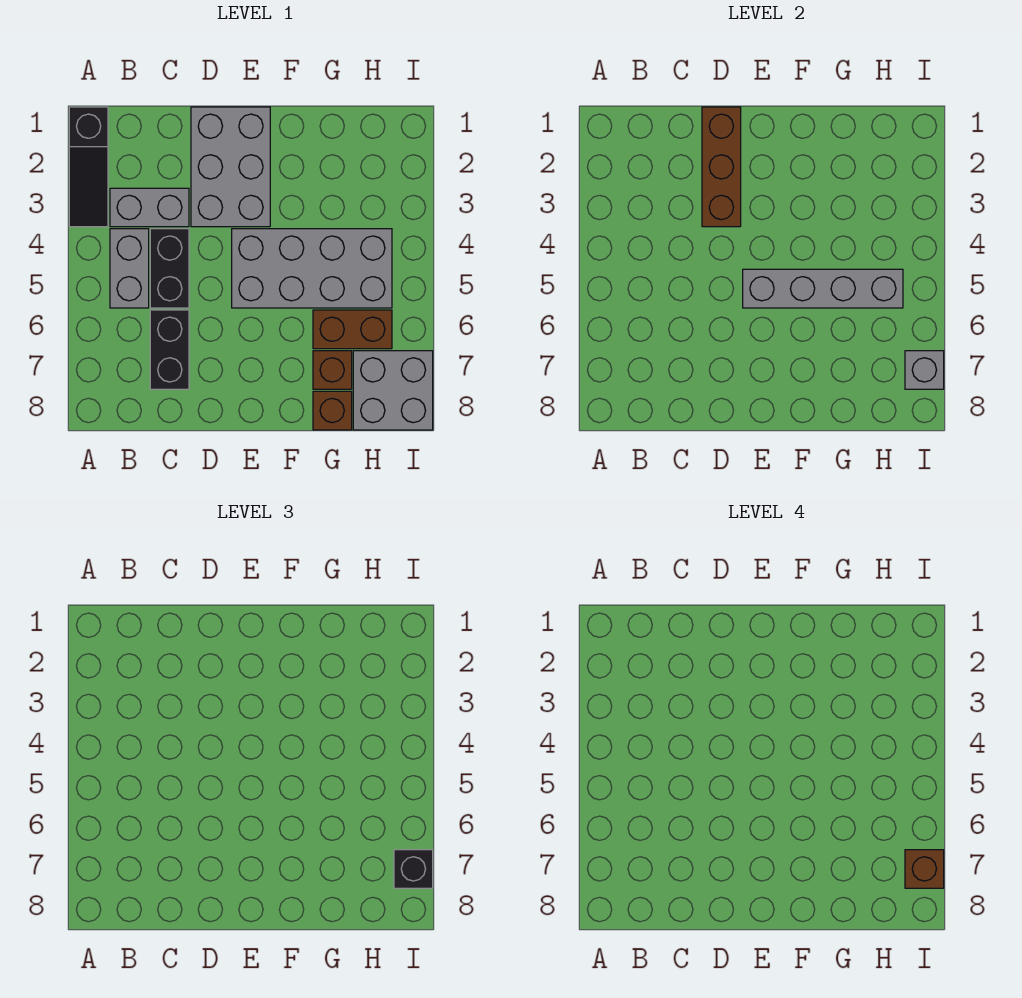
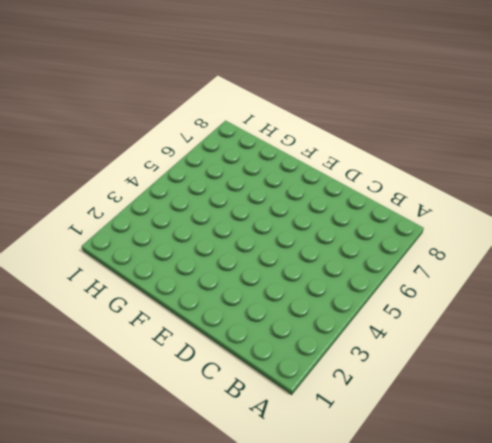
none -> black slope A1:A3 level 1 top 1
none -> grey brick B3:C3 level 1
none -> grey brick B4:B5 level 1

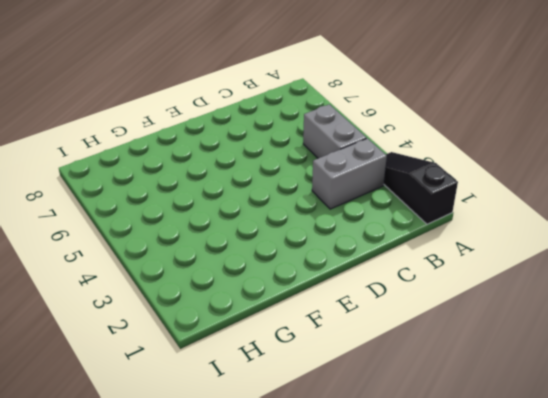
none -> black brick C4:C5 level 1
none -> black brick C6:C7 level 1
none -> grey brick D1:E3 level 1

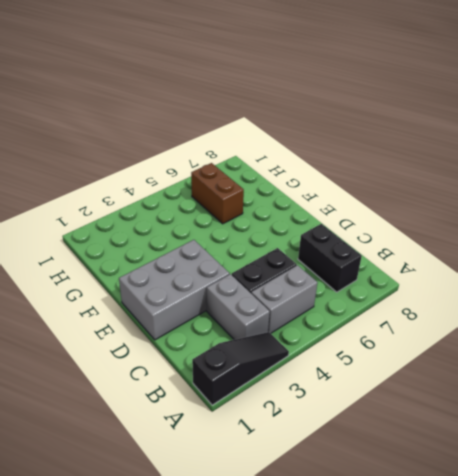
black brick B7:C7 level 1 -> black brick C6:C7 level 1
none -> grey brick E4:H5 level 1
none -> brown brick G7 level 1
none -> brown brick G8 level 1

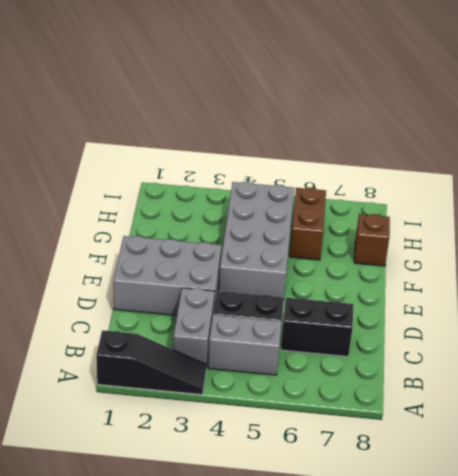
none -> brown brick G7 level 1
none -> grey brick H7:I8 level 1
none -> brown brick D1:D3 level 2

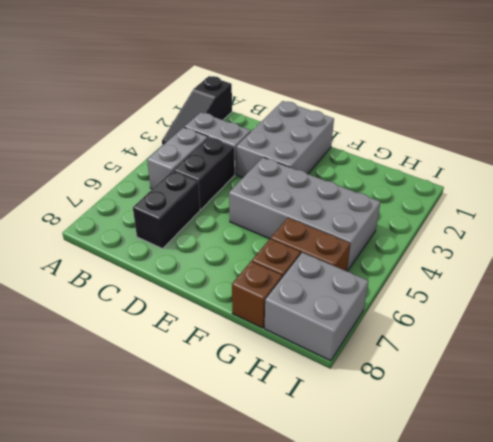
none -> brown brick D1:D3 level 2
none -> grey brick E5:H5 level 2
none -> grey brick I7 level 2

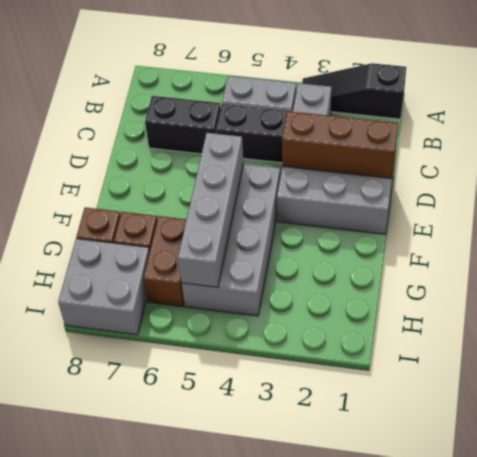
none -> grey brick I7 level 2
none -> black brick I7 level 3
none -> brown brick I7 level 4

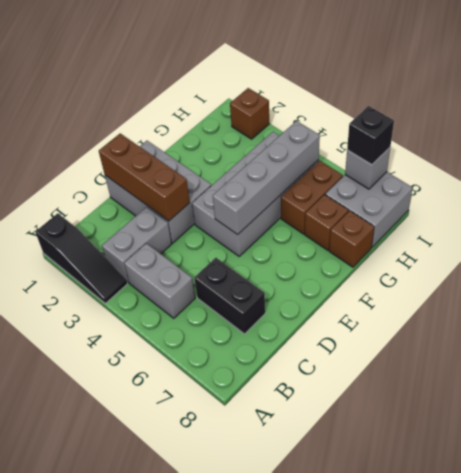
brown brick I2 level 1 -> brown brick I7 level 4
none -> black brick C4:C5 level 1

